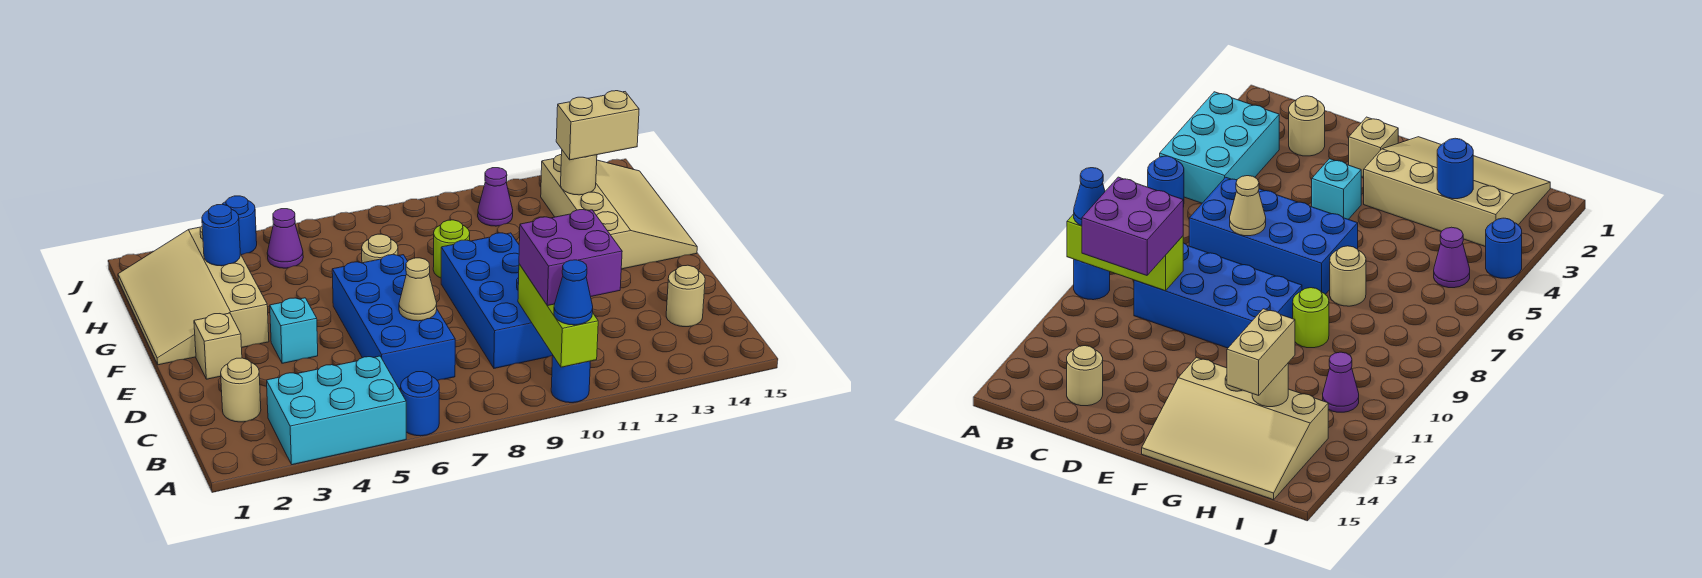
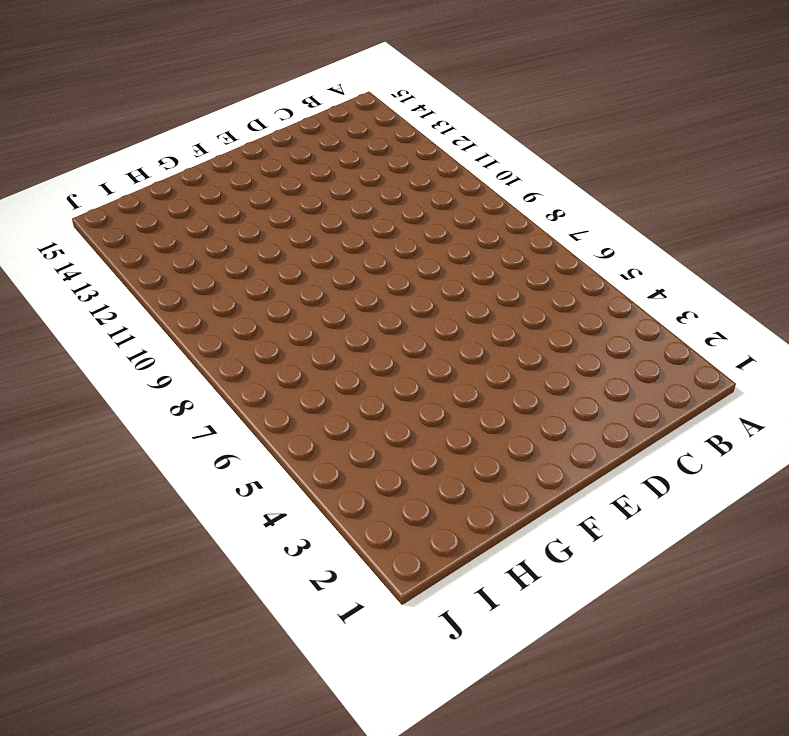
none -> cyan brick A3:B5 level 1
none -> blue round brick A6 level 1
none -> blue round brick A10 level 1

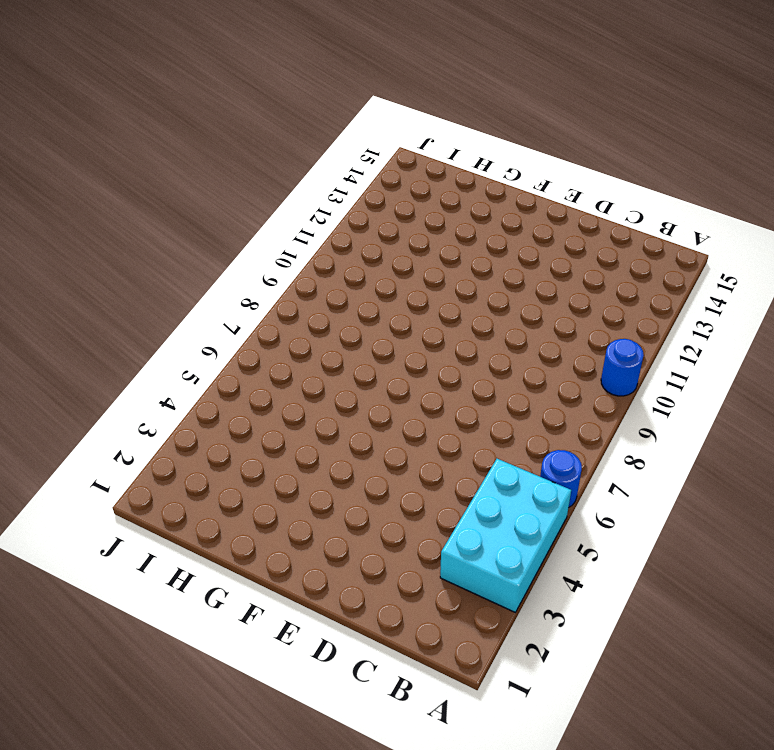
none -> tan round brick C2 level 1
none -> blue brick C6:F7 level 1
none -> blue brick C9:F10 level 1

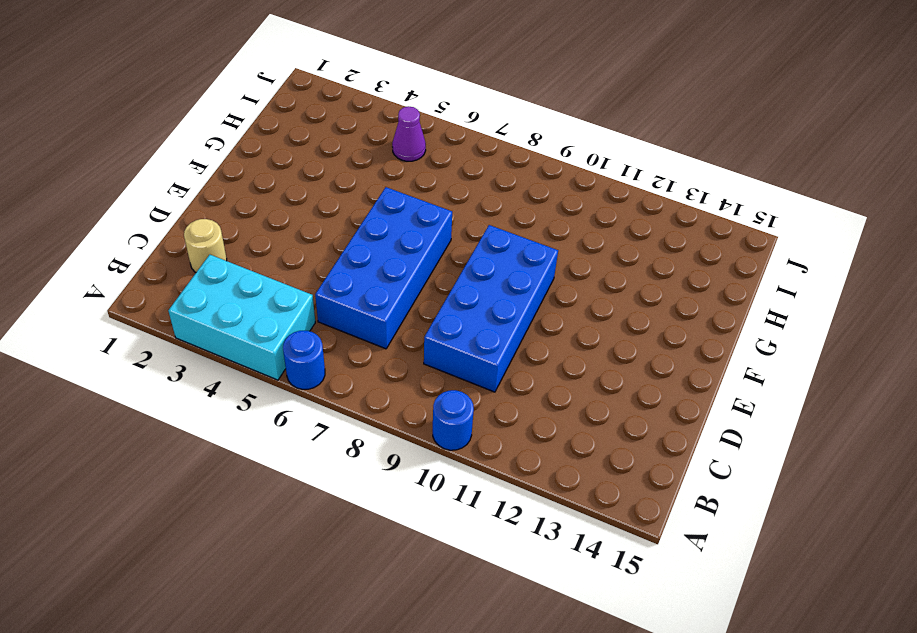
none -> tan round brick C14 level 1
none -> tan brick E2 level 1
none -> cyan brick E4 level 1

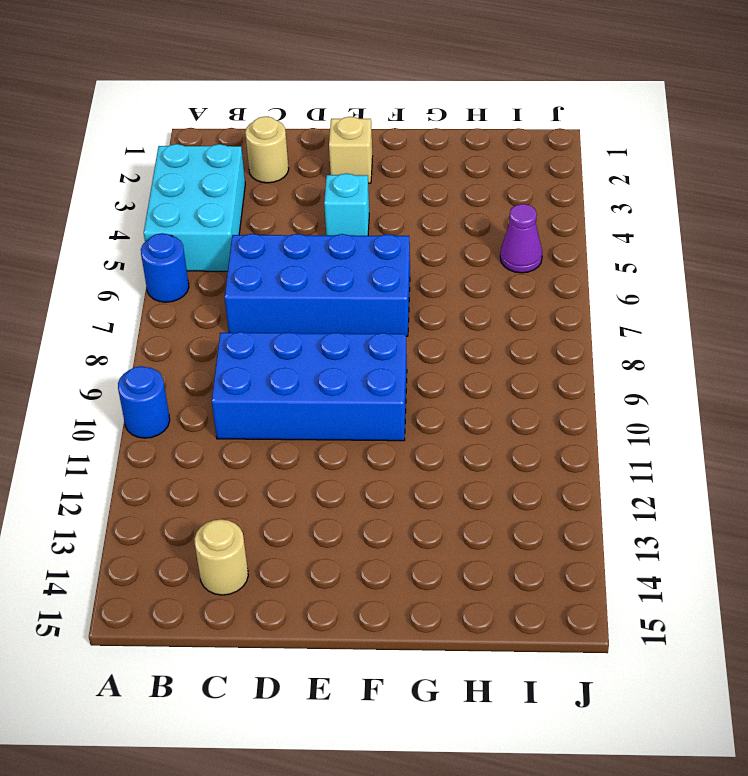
none -> tan slope F1:I3 level 1 top 3
none -> tan slope F13:I15 level 1 top 13
none -> tan round brick G7 level 1

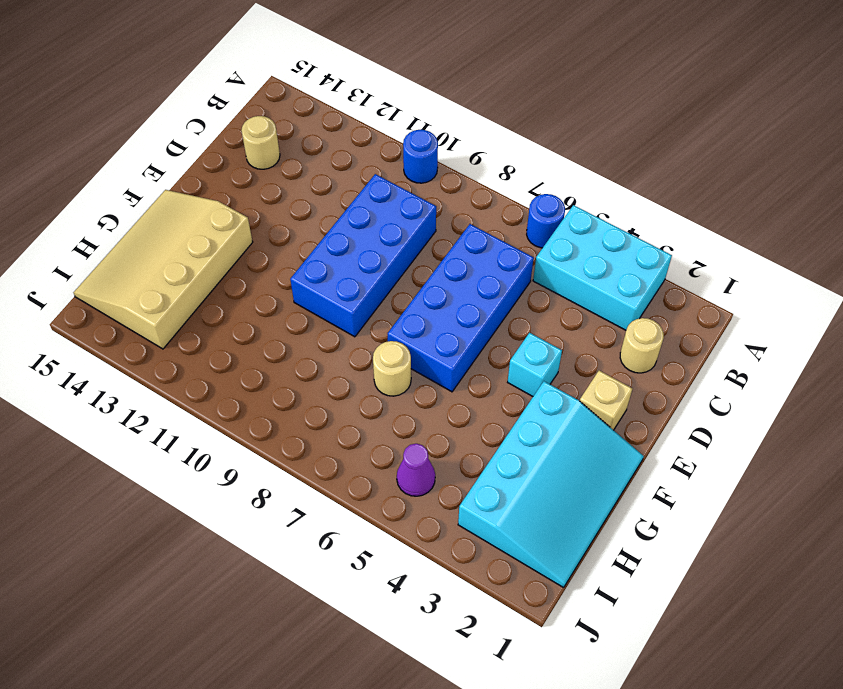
cyan slope F1:I3 level 1 top 3 -> tan slope F1:I3 level 1 top 3
none -> lime round brick G9 level 1
none -> purple cone I11 level 1
none -> blue round brick J4 level 1

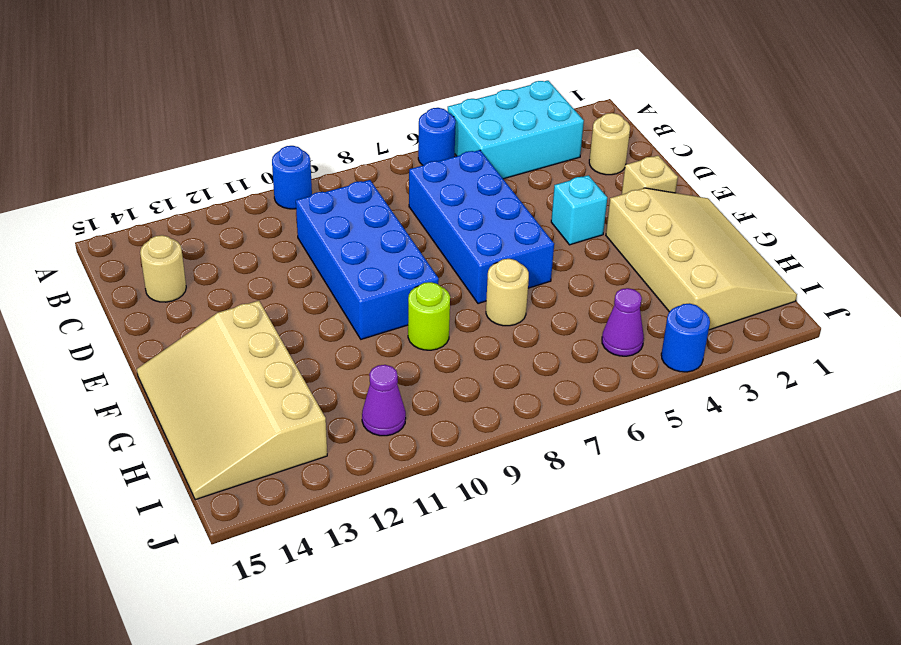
none -> lime brick A10:C10 level 2
none -> tan cone D7 level 2
none -> blue round brick H3 level 2

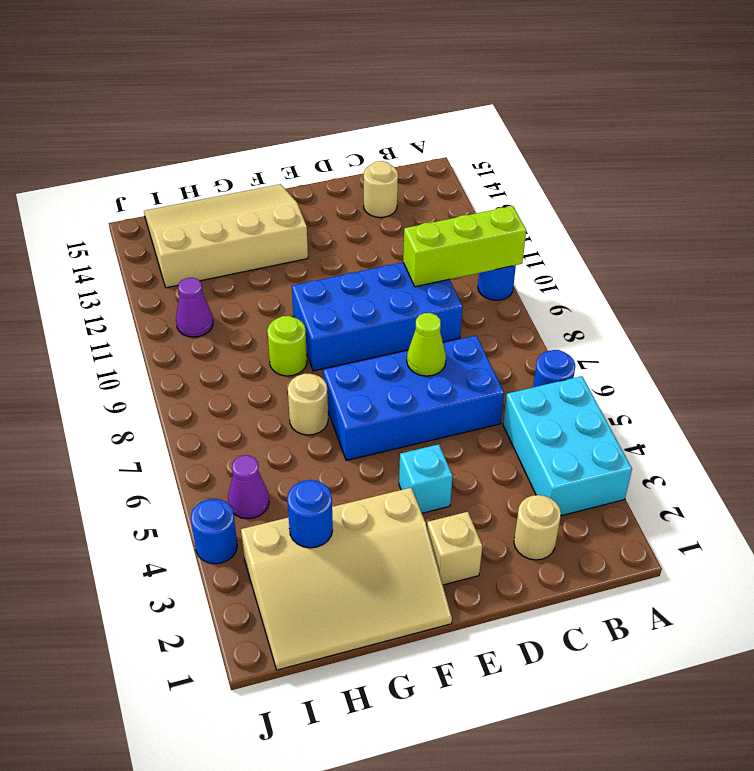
lime cone D7 level 2 -> tan cone D7 level 2
none -> tan round brick H13 level 2
none -> blue cone A10 level 3
none -> purple brick B10:C11 level 3

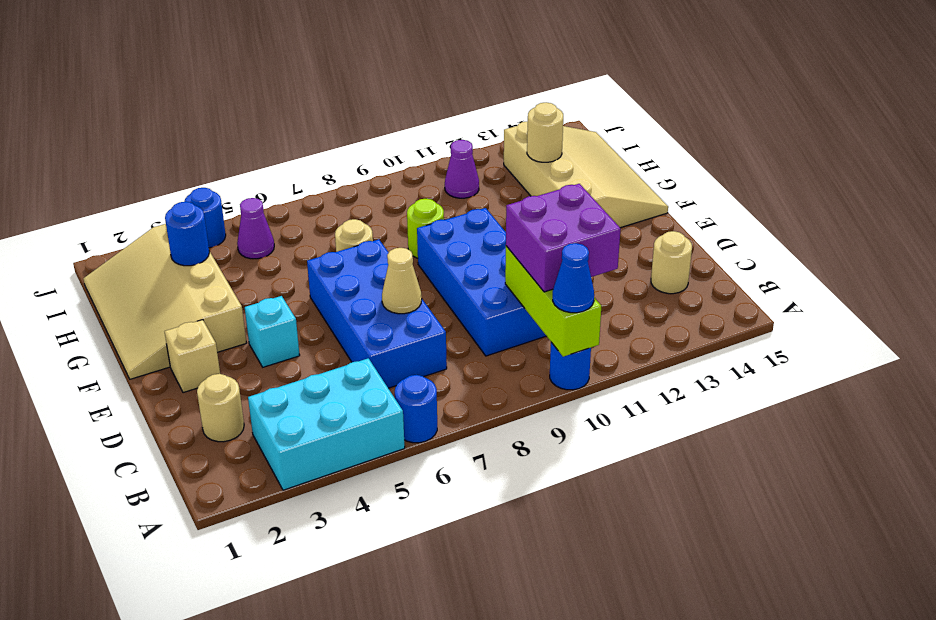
none -> tan brick H13:H14 level 3

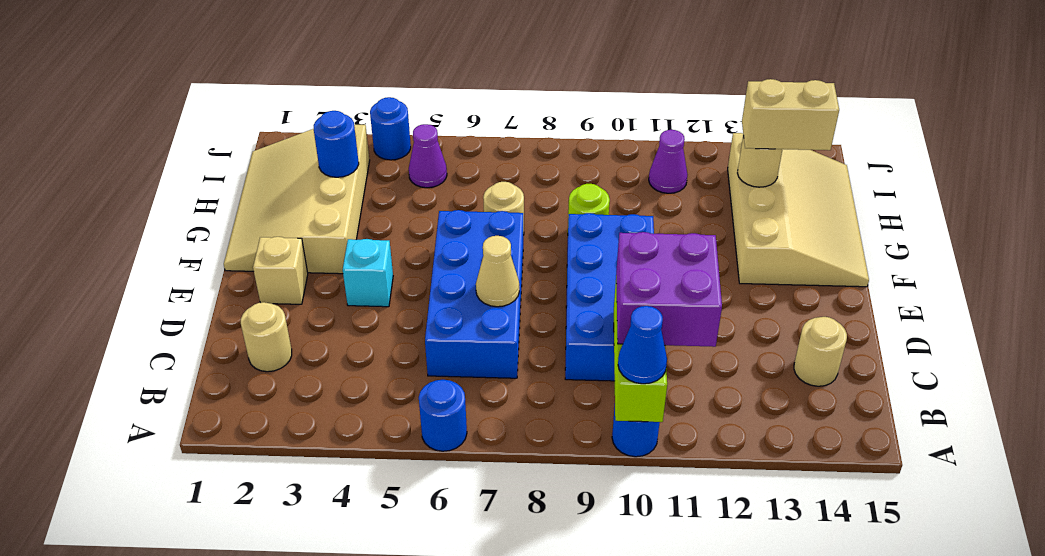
none -> cyan brick A3:B5 level 1

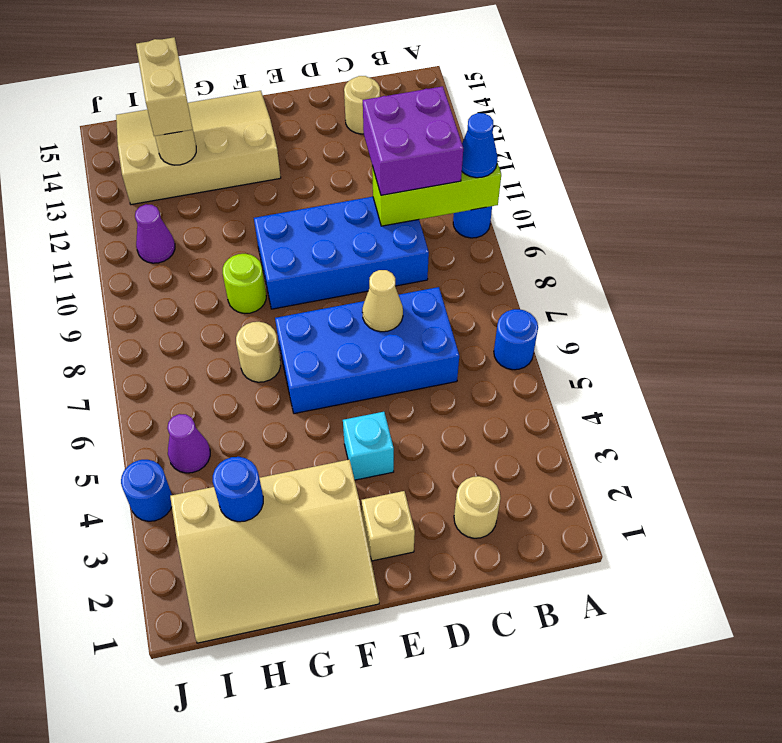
none -> cyan brick A3:B5 level 1

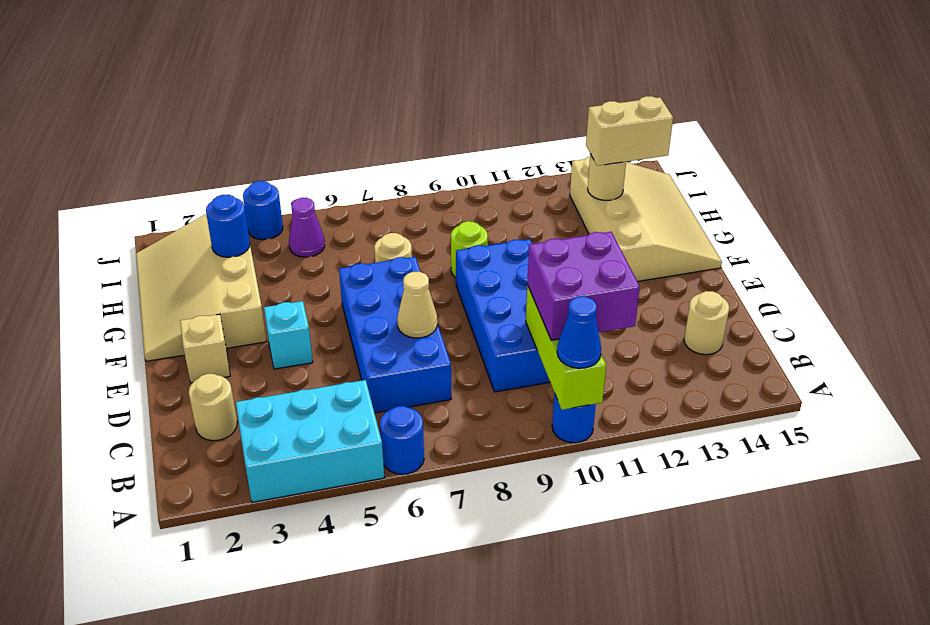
none -> purple cone I11 level 1

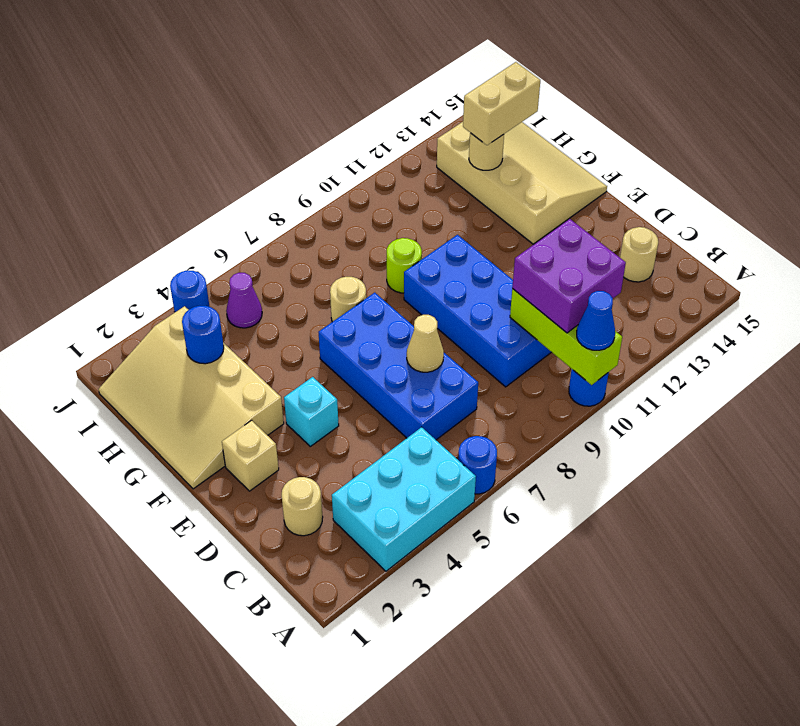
none -> purple cone I11 level 1

